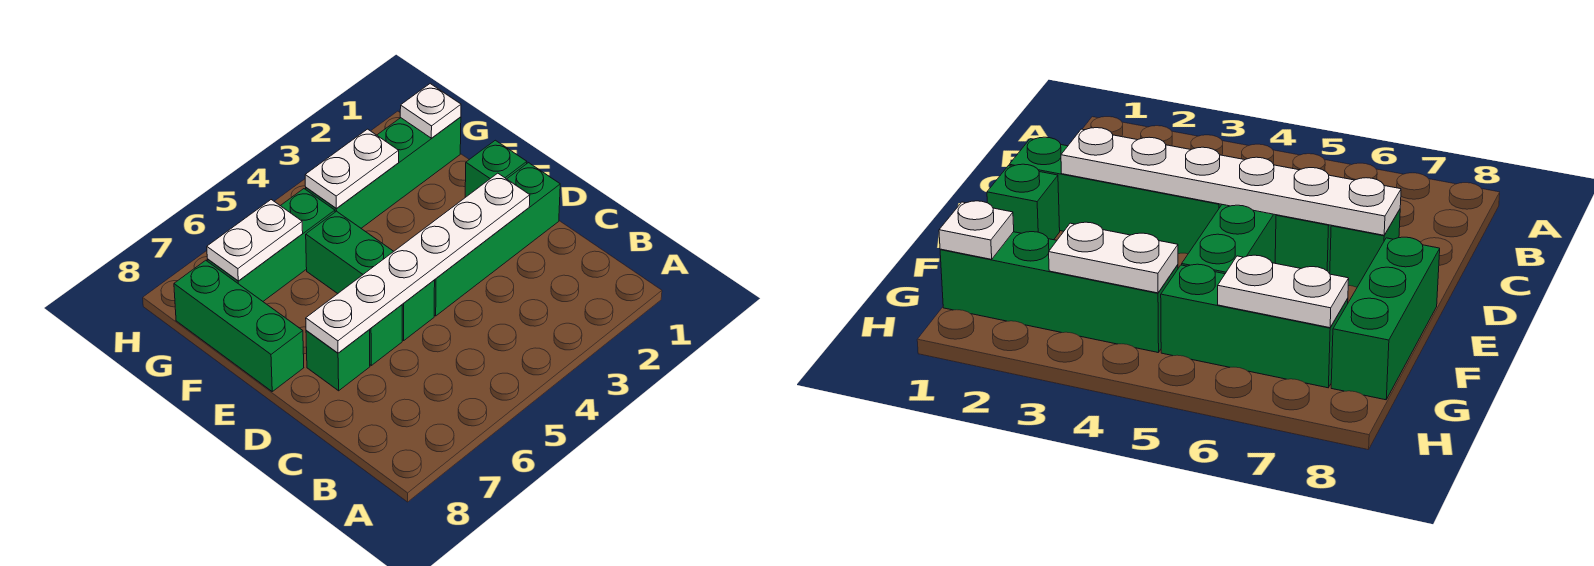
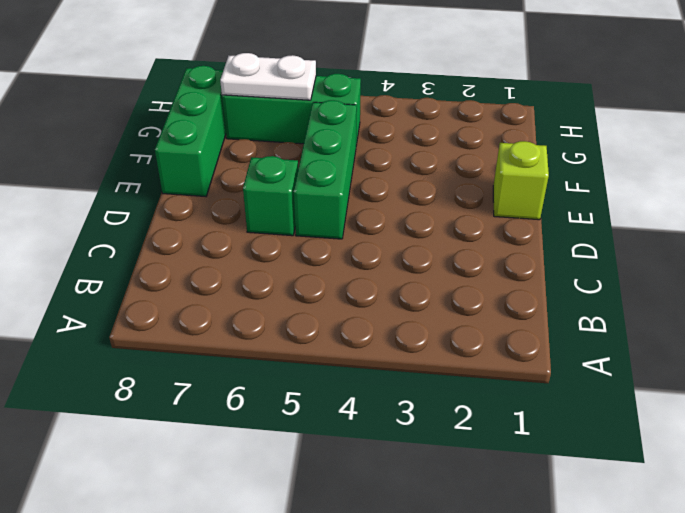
lime brick E1 level 1 -> green brick E1 level 1
none -> green brick D1:D4 level 1
none -> green brick D7 level 1
none -> green brick G1:G4 level 1

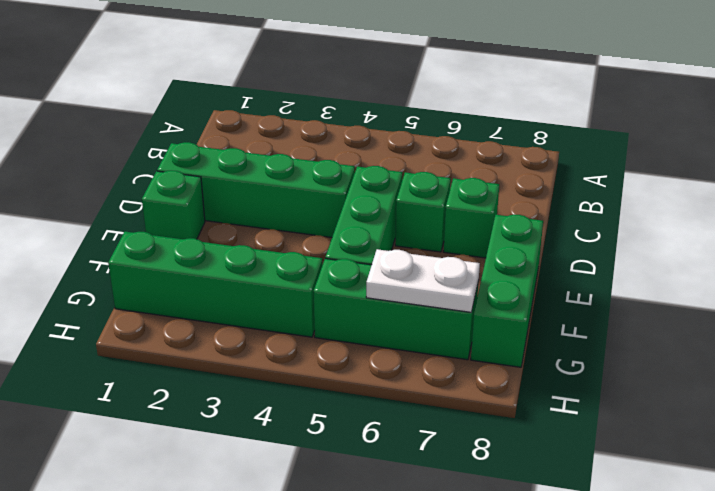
none -> white plate D2:D7 level 2
none -> white plate G1 level 2
none -> white plate G3:G4 level 2

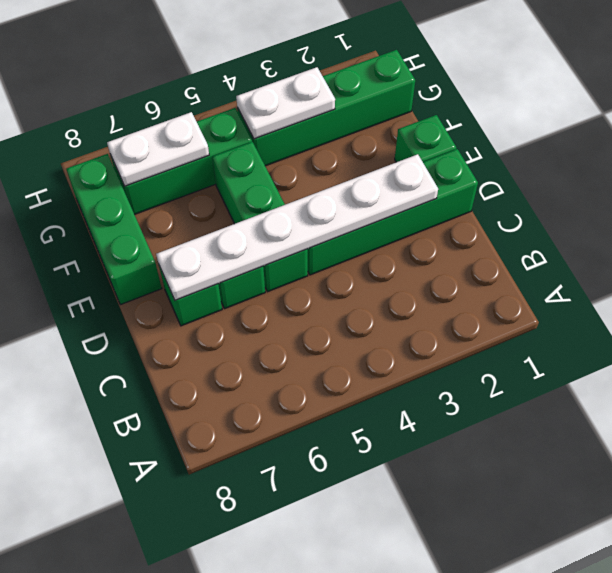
none -> white plate G1 level 2

